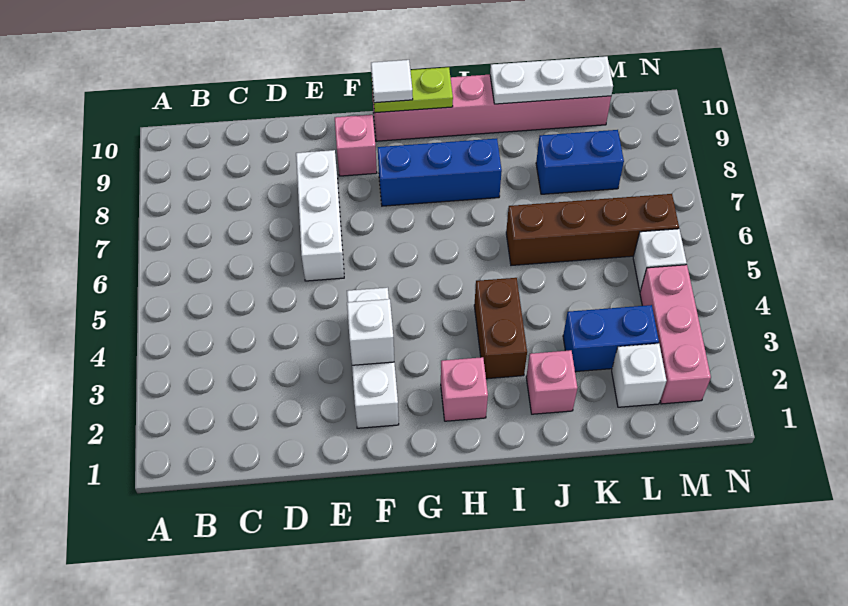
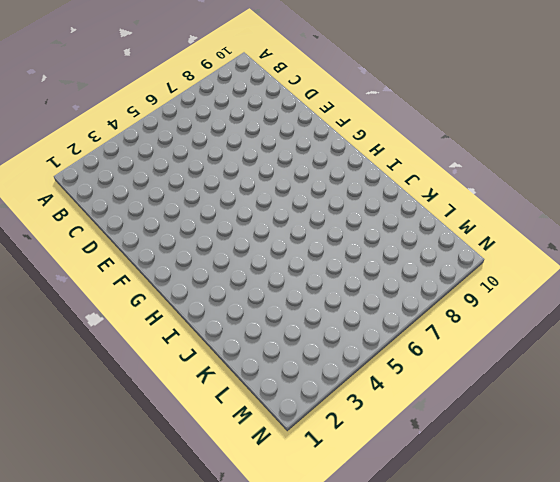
none -> white brick E6:E8 level 1
none -> white brick F2:F4 level 1
none -> pink brick F9 level 1

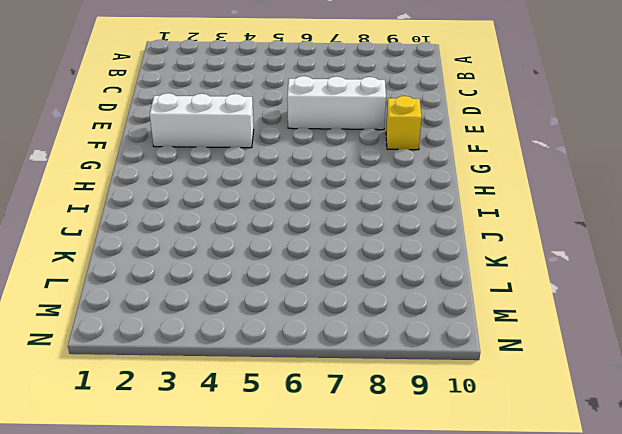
yellow brick F9 level 1 -> pink brick F9 level 1
none -> blue brick G8:I8 level 1
none -> pink brick G10:L10 level 1
none -> pink brick H2 level 1

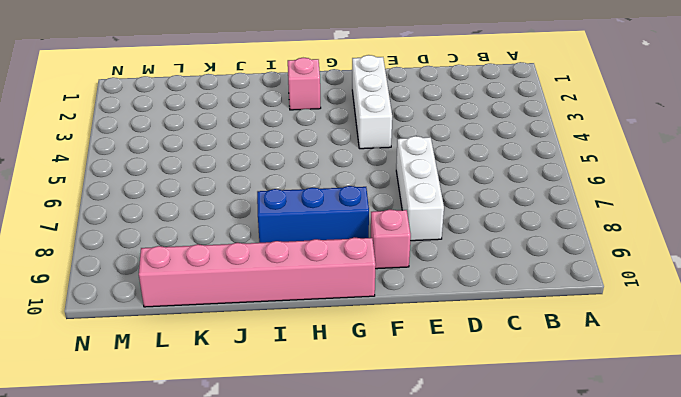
none -> brown brick I3:I4 level 1
none -> pink brick J2 level 1
none -> brown brick J6:M6 level 1

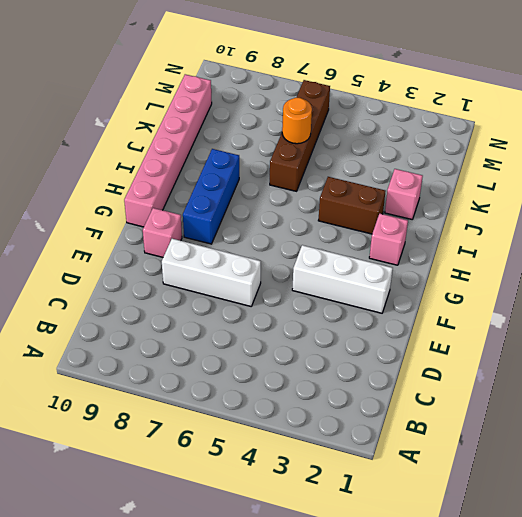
orange round brick K6 level 2 -> none
none -> blue brick K3:L3 level 1
none -> blue brick K8:L8 level 1
none -> white brick L2 level 1

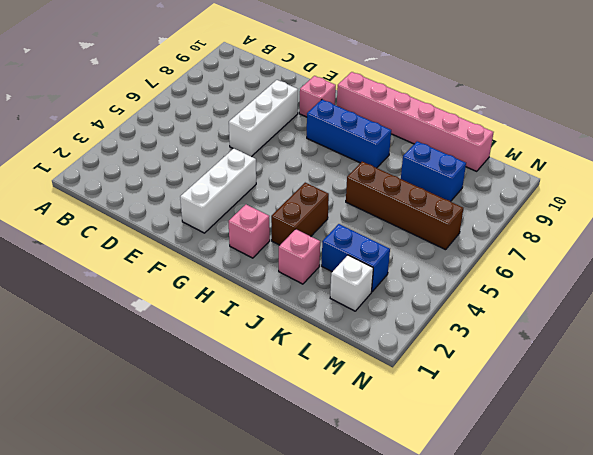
none -> pink brick M2:M4 level 1
none -> white brick M5 level 1
none -> white brick F3 level 2

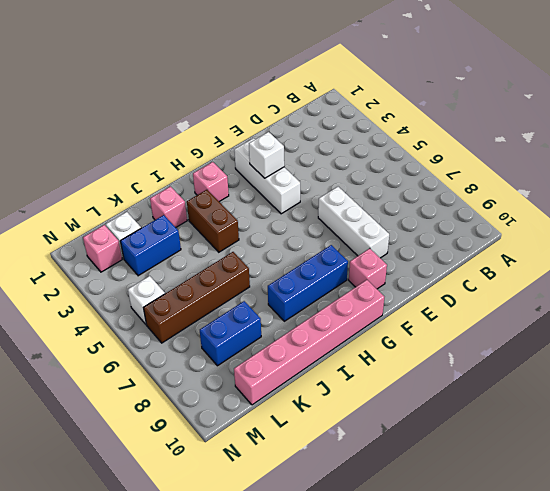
pink brick M2 level 1 -> pink brick M2:M4 level 1
none -> lime plate G10:H10 level 2
none -> white plate J10:L10 level 2
none -> white tile G10 level 3

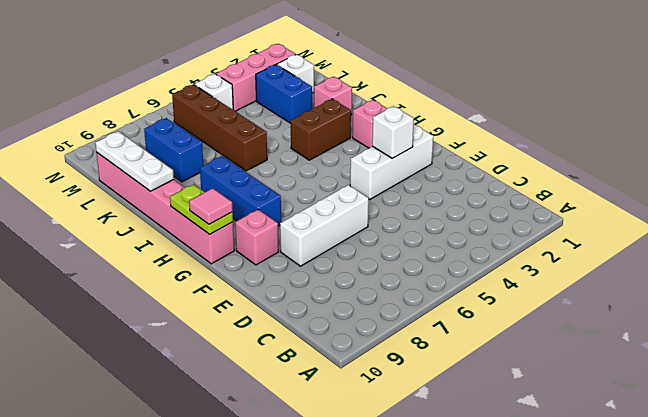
pink tile G10 level 3 -> white tile G10 level 3

